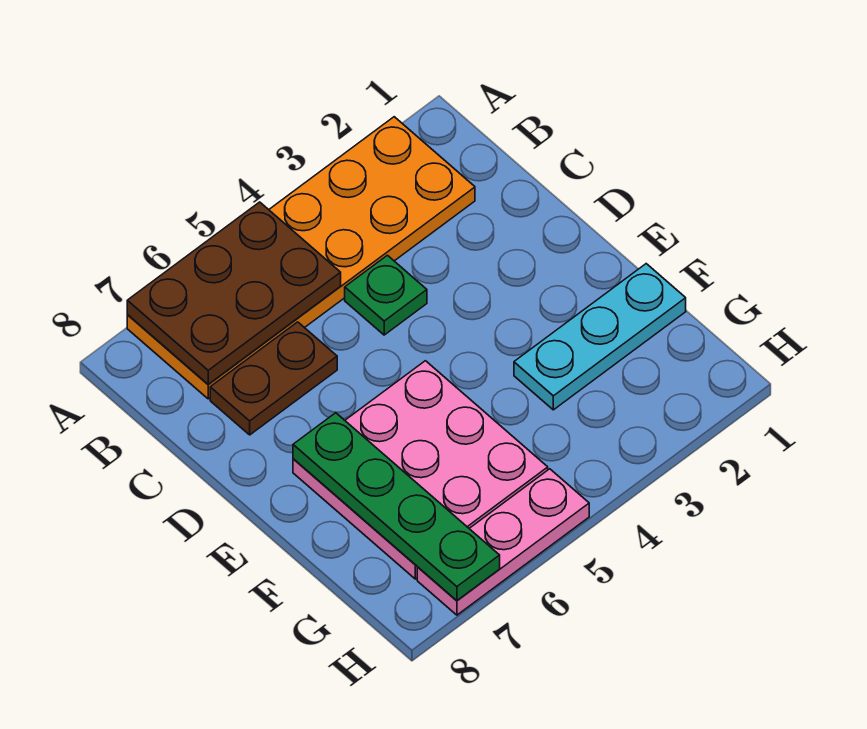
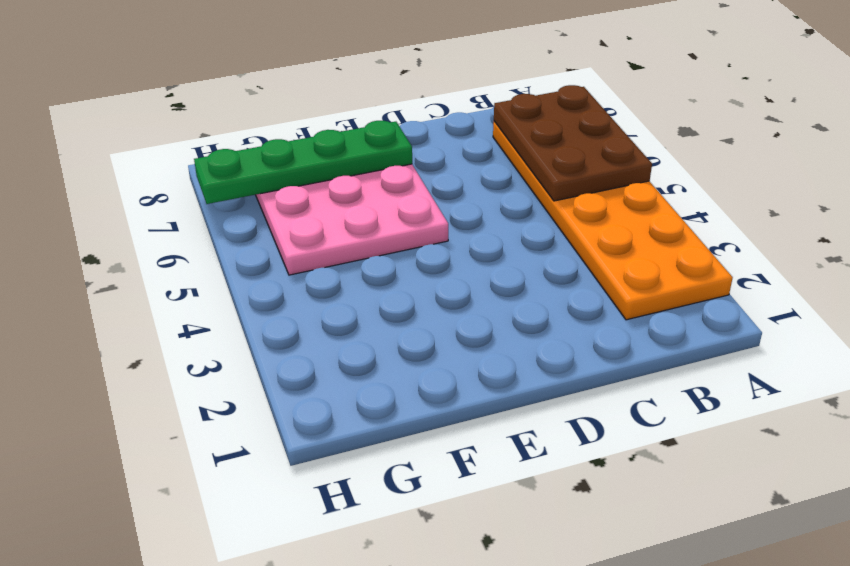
none -> green plate C4 level 1
none -> brown plate C6:C7 level 1

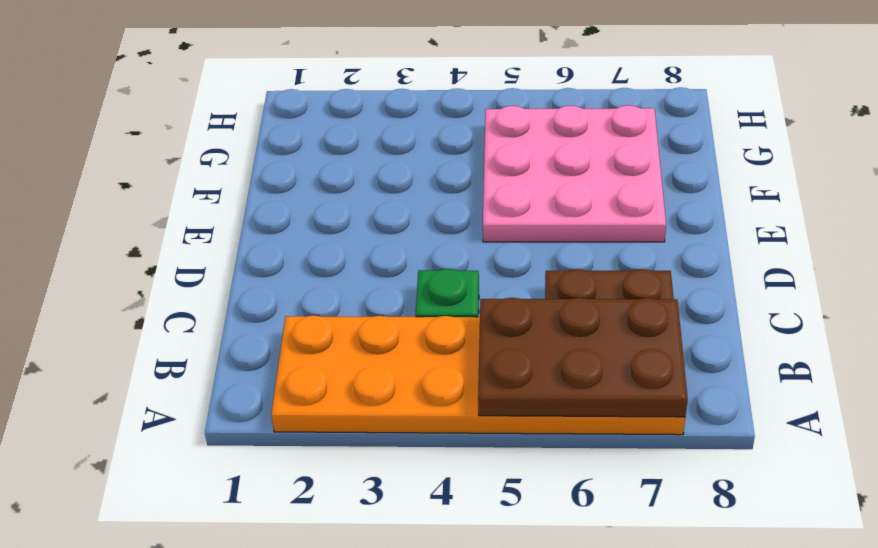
none -> cyan plate F1:F3 level 1
none -> pink plate H5:H7 level 1

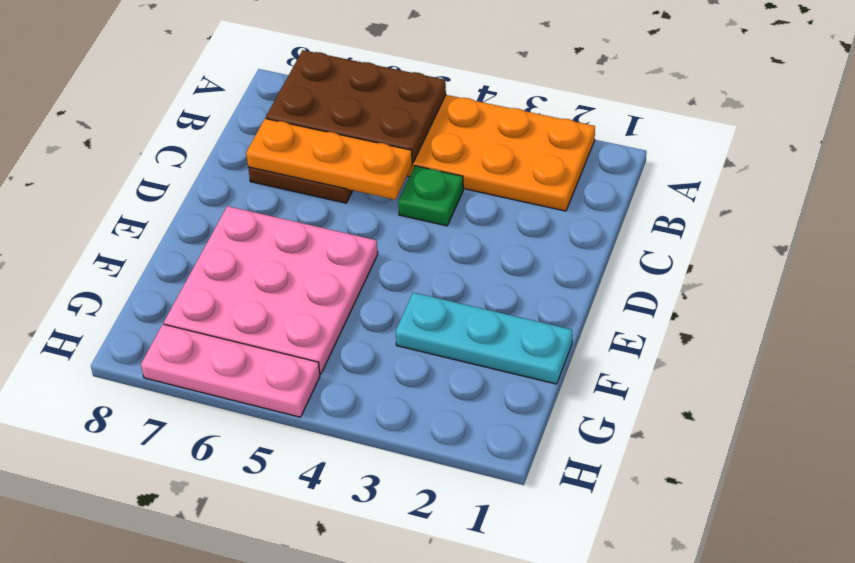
orange plate C5:C7 level 2 -> none
none -> green plate E7:H7 level 2

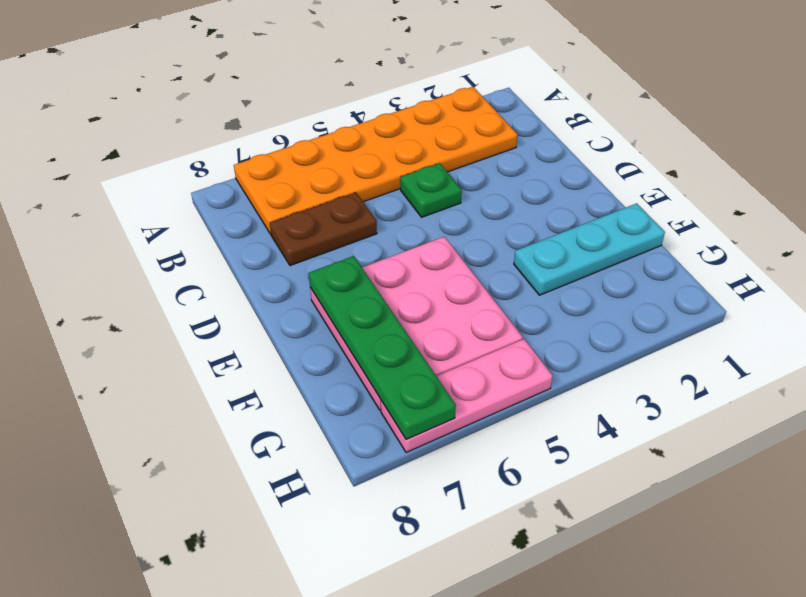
none -> brown plate A5:B7 level 2

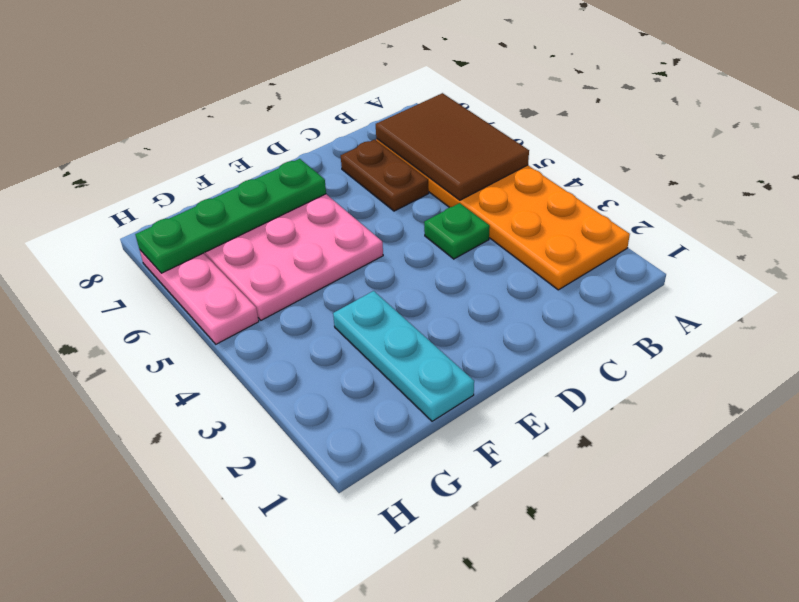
brown tile A5:B7 level 2 -> brown plate A5:B7 level 2

